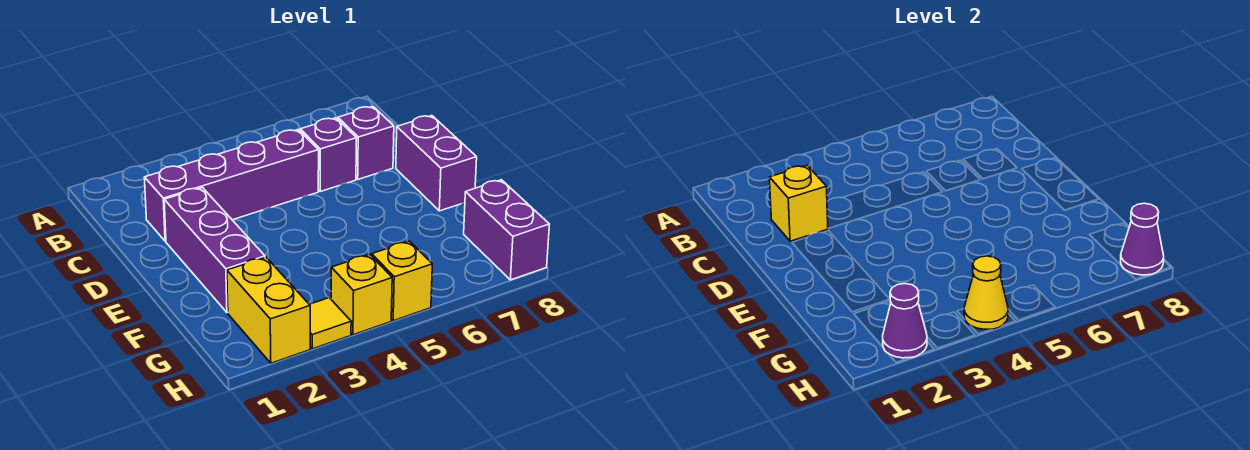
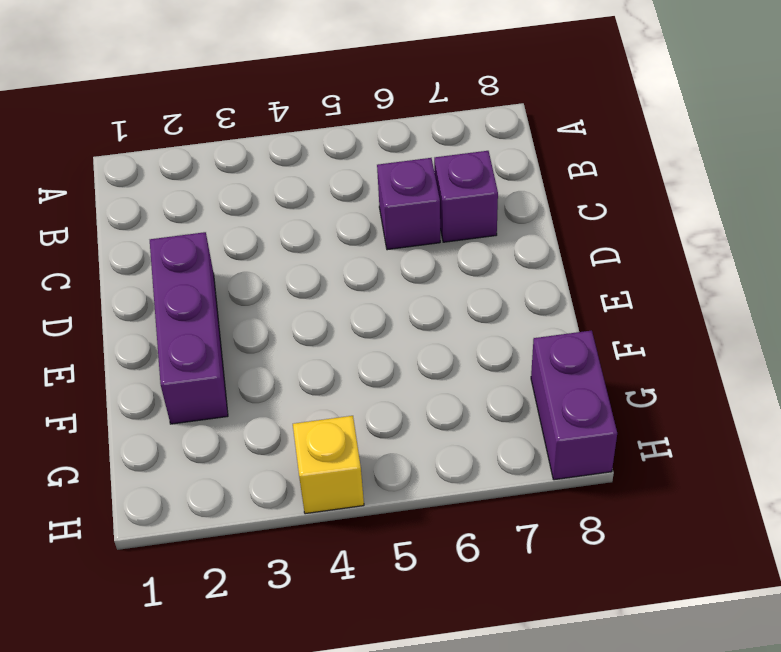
none -> purple brick C2:C5 level 1
none -> purple brick D8:E8 level 1
none -> yellow brick G2:H2 level 1

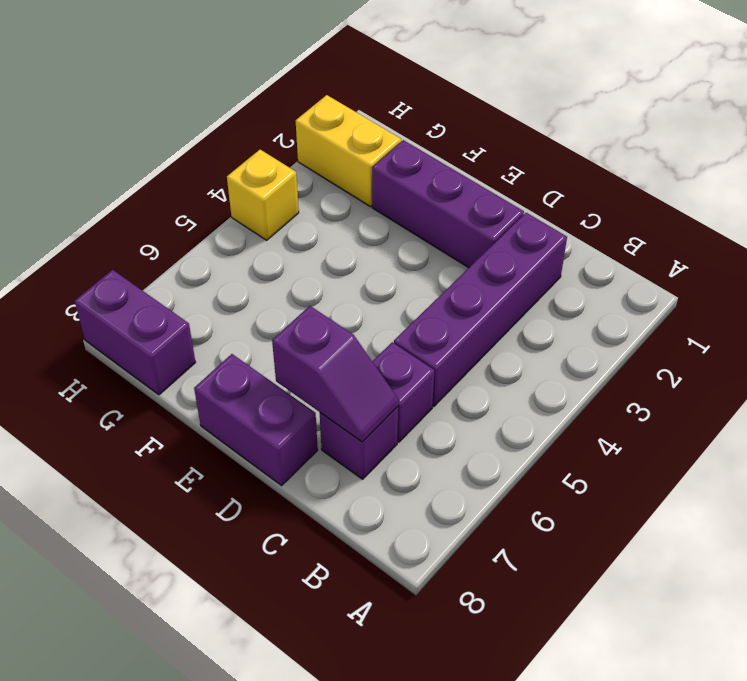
purple slope C7:D7 level 2 top D -> none
none -> yellow tile H3 level 1
none -> yellow brick H5 level 1
none -> yellow brick C2 level 2

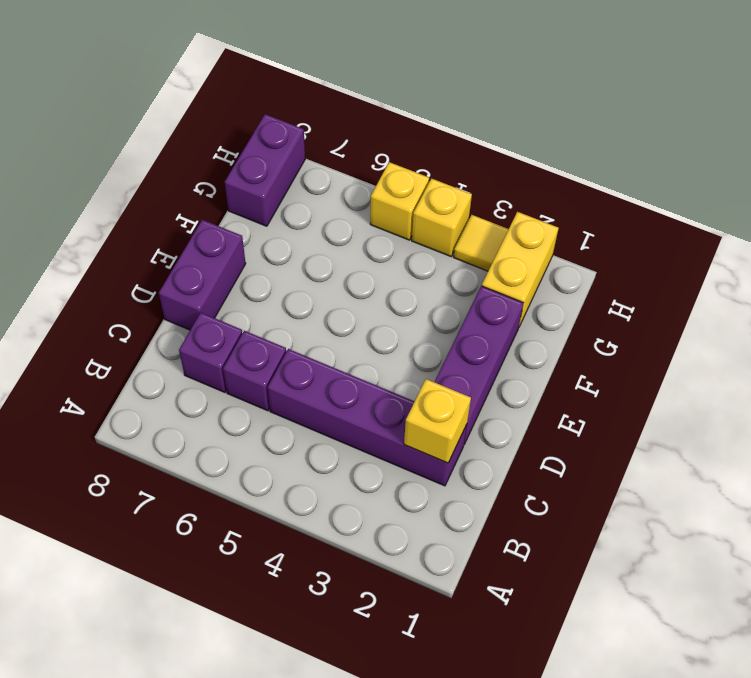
none -> purple cone H2 level 2
none -> yellow cone H4 level 2
none -> purple cone H8 level 2

